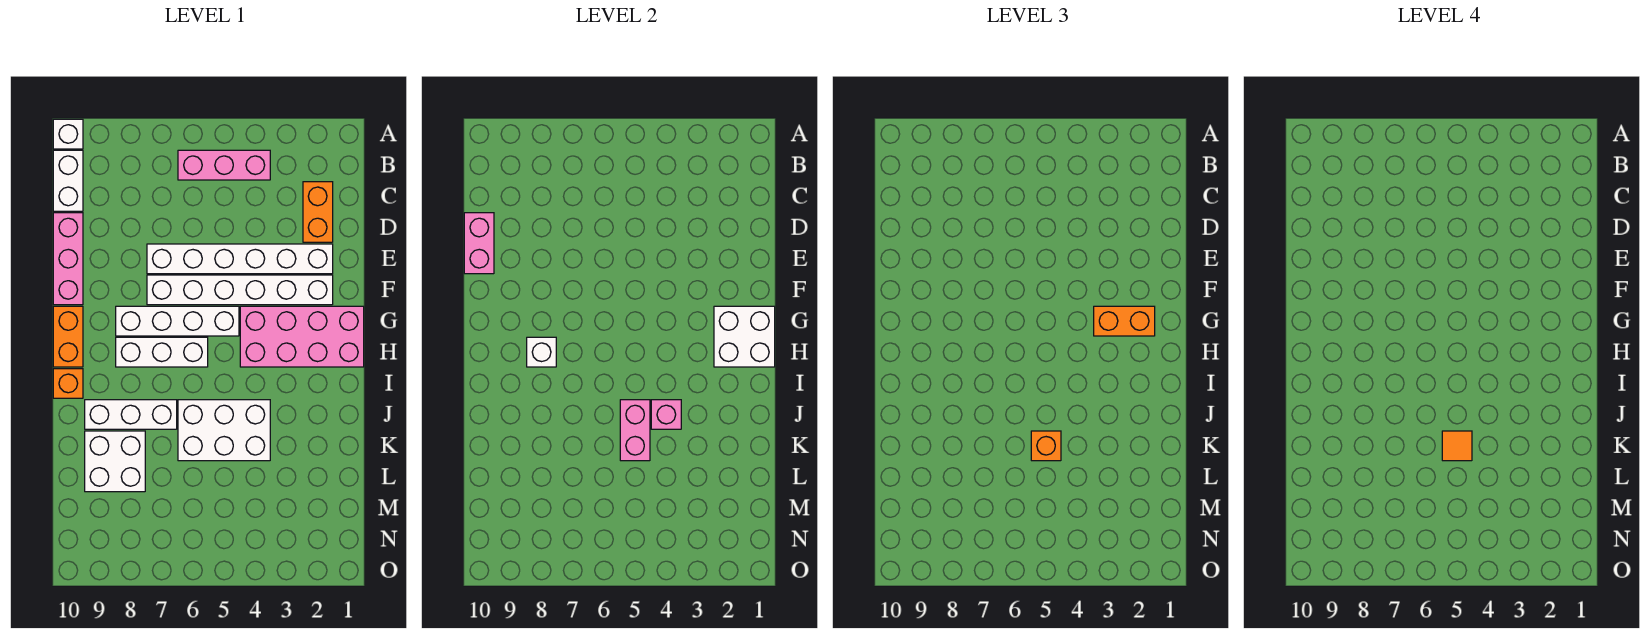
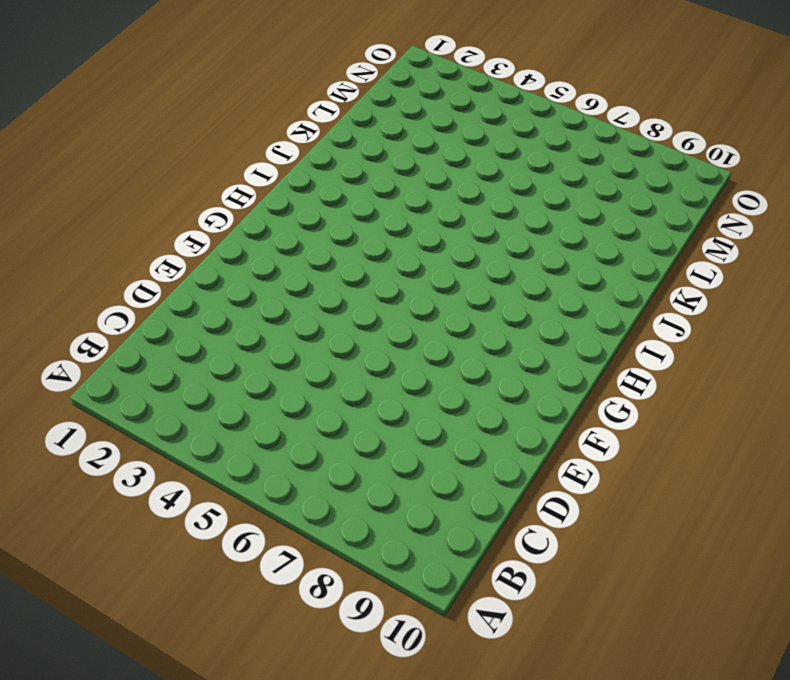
none -> white brick A10 level 1
none -> pink brick B4:B6 level 1
none -> white brick B10:C10 level 1

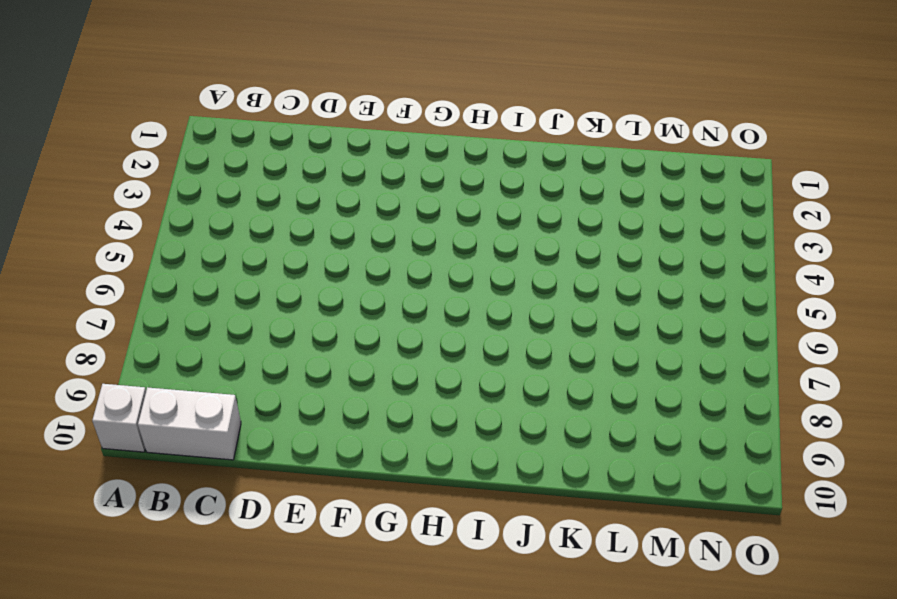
none -> pink brick B4:B6 level 1
none -> orange brick C2:D2 level 1
none -> pink brick D10:F10 level 1

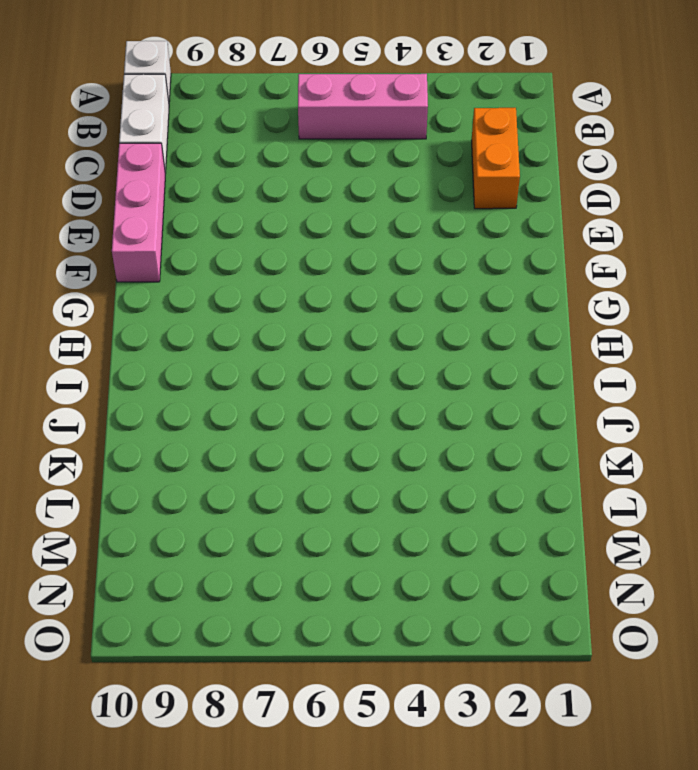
none -> white brick E2:E7 level 1
none -> white brick F2:F7 level 1
none -> pink brick G1:H4 level 1

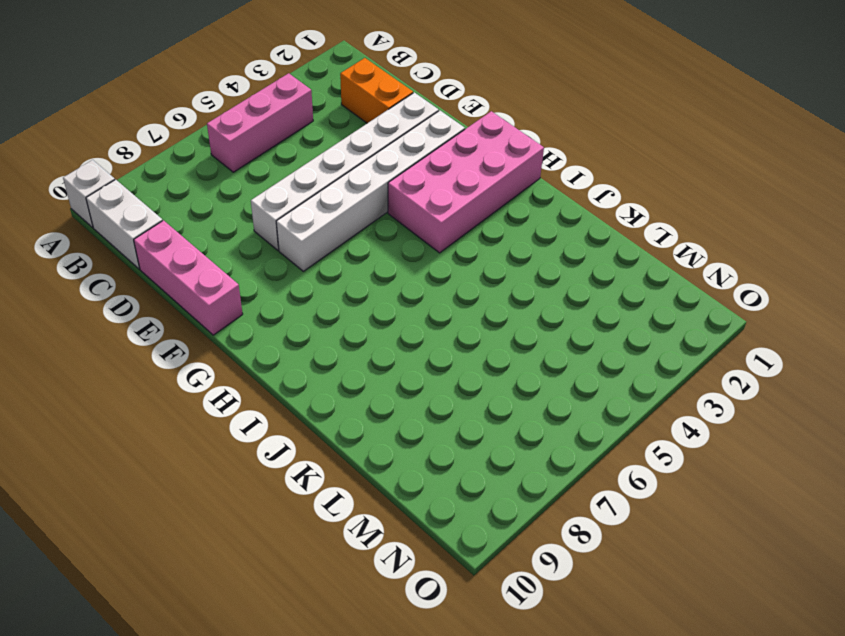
none -> white brick G5:G8 level 1
none -> orange brick G10:H10 level 1
none -> white brick H6:H8 level 1

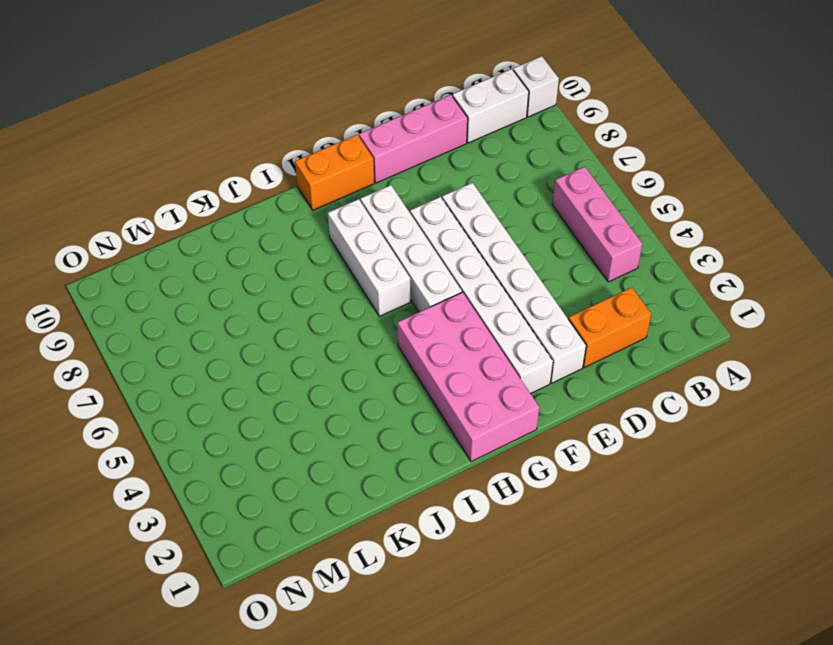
none -> orange brick I10 level 1
none -> white brick J4:K6 level 1
none -> white brick J7:J9 level 1

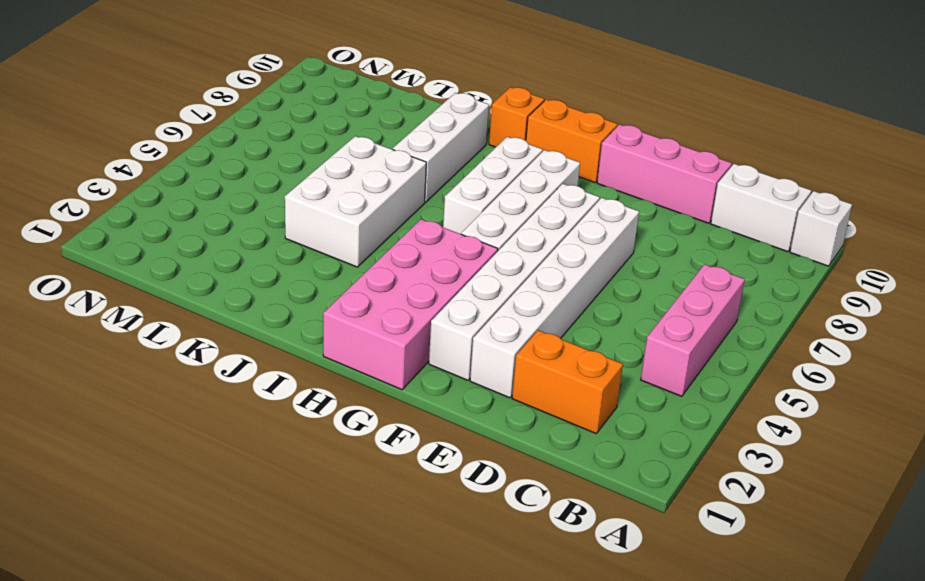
none -> white brick K8:L9 level 1
none -> pink brick D10:E10 level 2
none -> white brick G1:H2 level 2

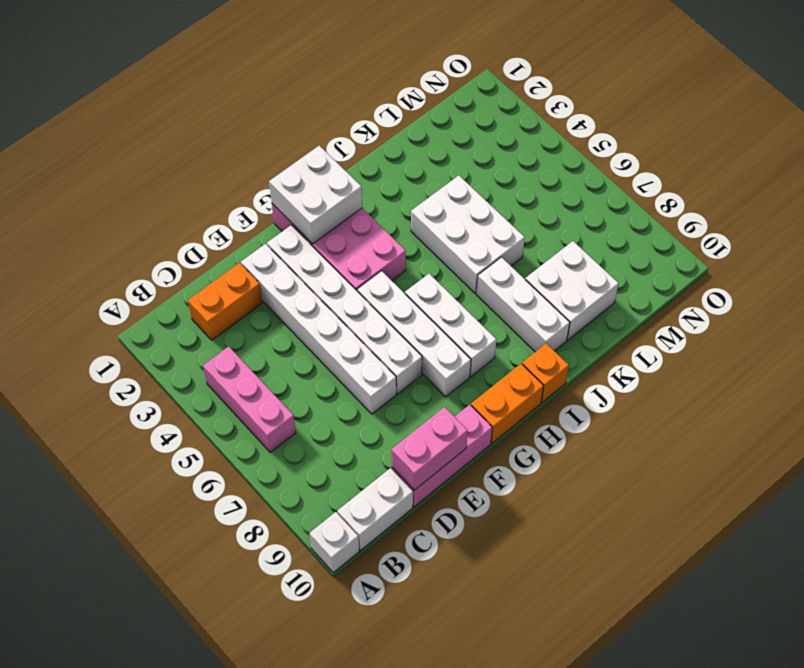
none -> white brick H8 level 2
none -> pink brick J4 level 2
none -> pink brick J5:K5 level 2

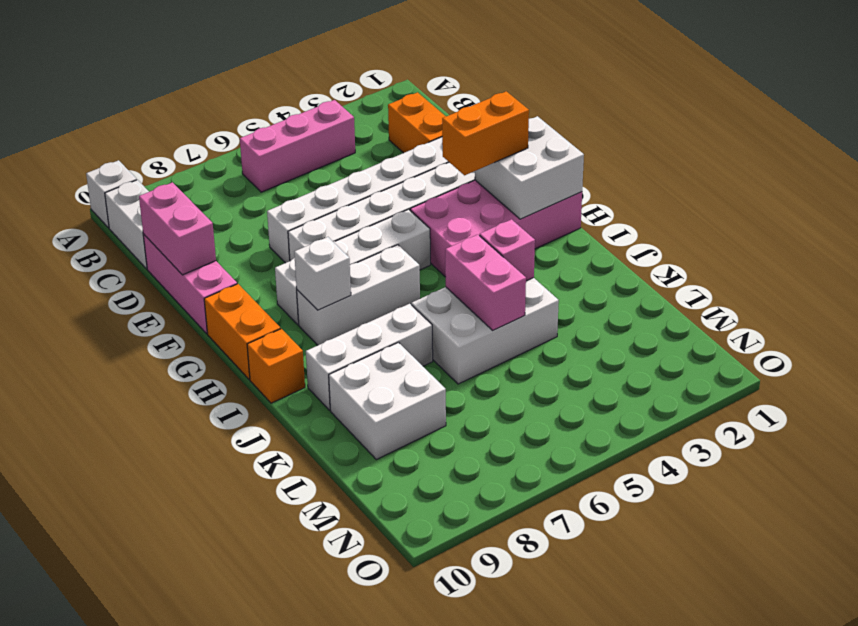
none -> orange brick K5 level 3
none -> orange tile K5 level 4

